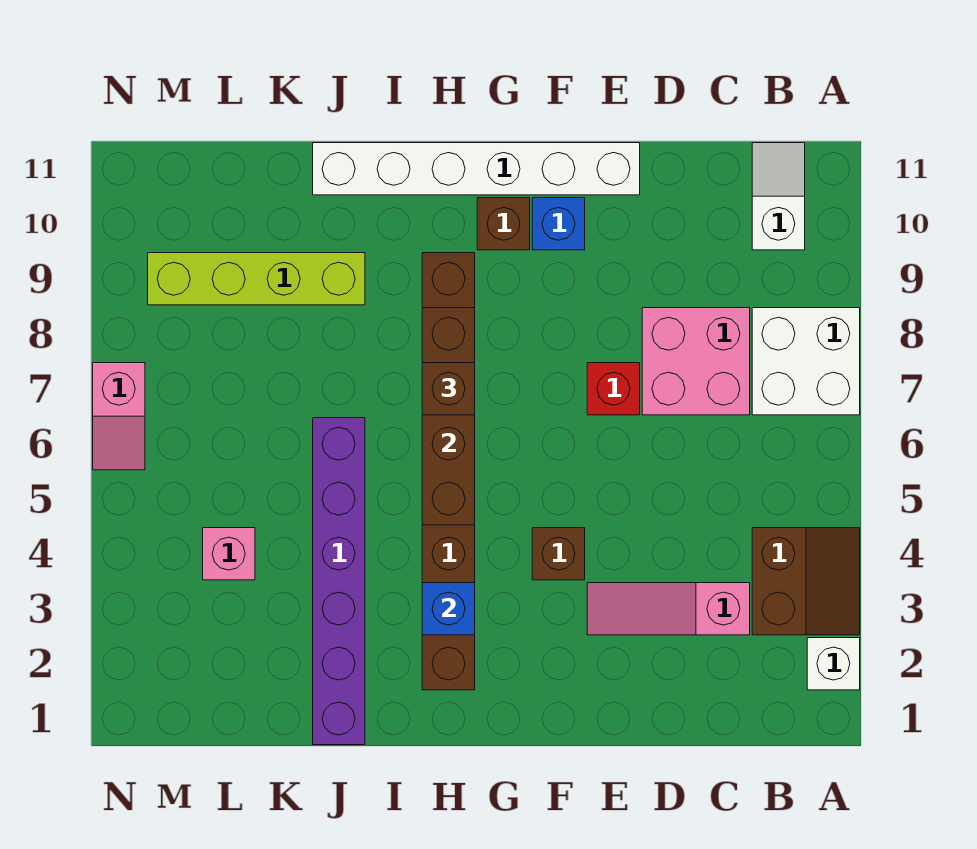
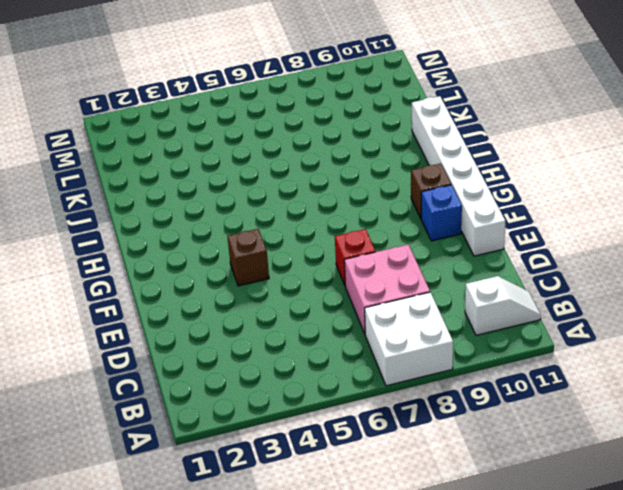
none -> white brick A2 level 1
none -> brown slope A3:B4 level 1 top B
none -> pink slope C3:E3 level 1 top C

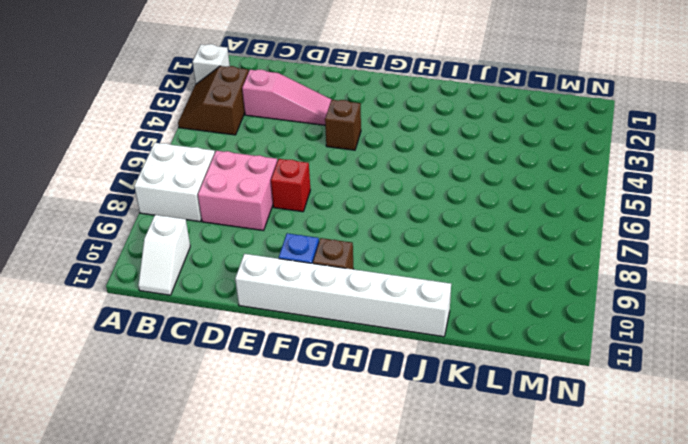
none -> brown brick H2:H9 level 1
none -> purple brick J1:J6 level 1
none -> lime brick J9:M9 level 1

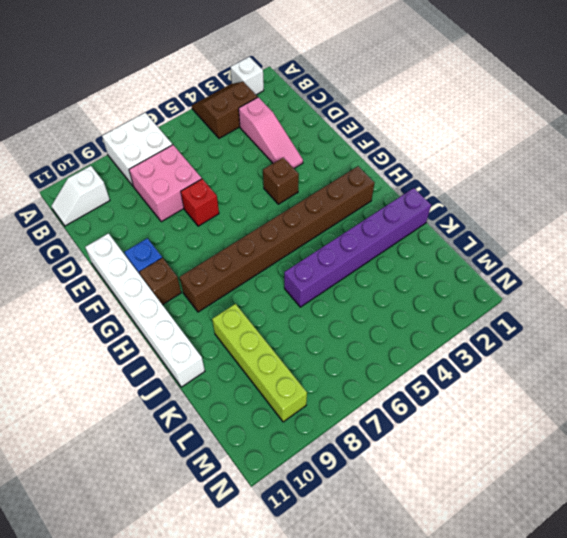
none -> pink brick L4 level 1
none -> pink slope N6:N7 level 1 top 7
none -> blue brick H3 level 2

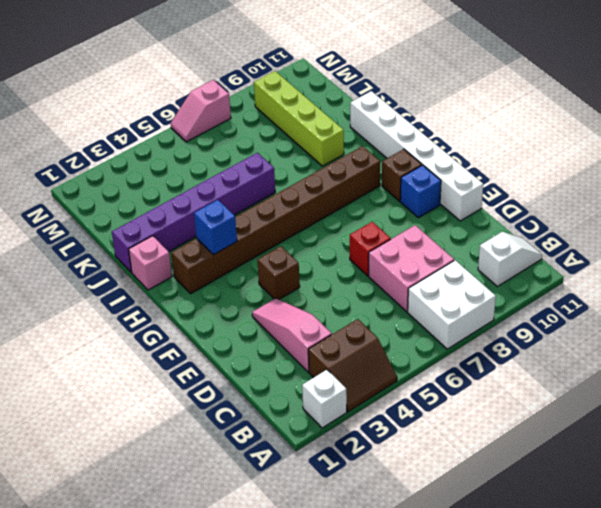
pink brick I1 level 1 -> pink brick L4 level 1
none -> brown brick H5:H8 level 2
none -> brown brick H7 level 3

